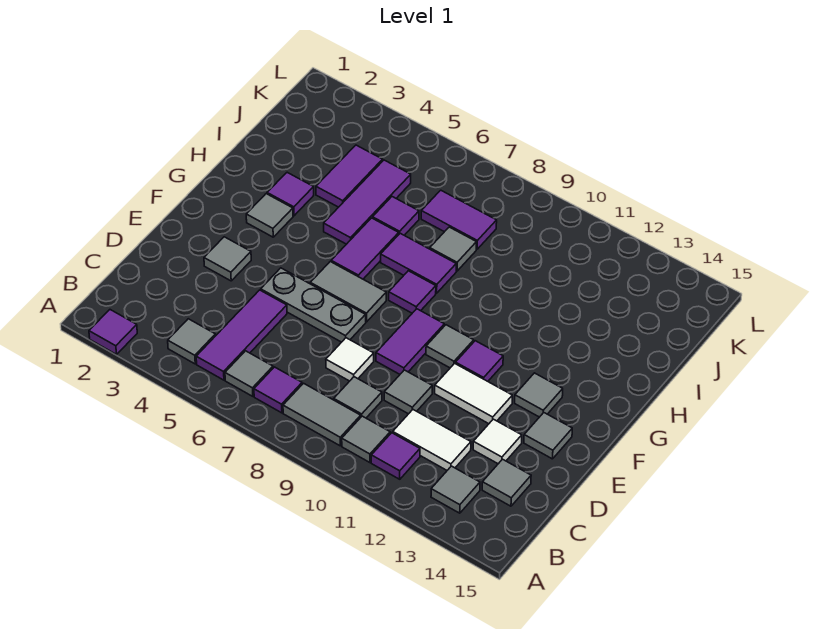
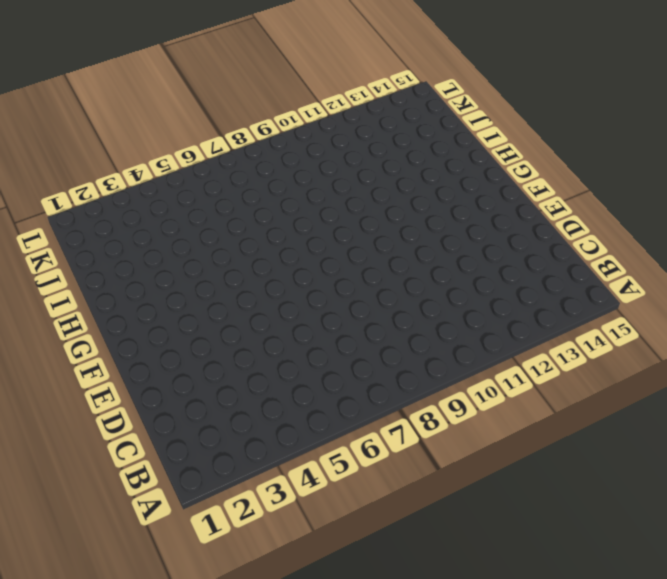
none -> purple tile A2 level 1
none -> grey tile B4 level 1
none -> purple tile B5:D5 level 1
none -> grey tile B6 level 1

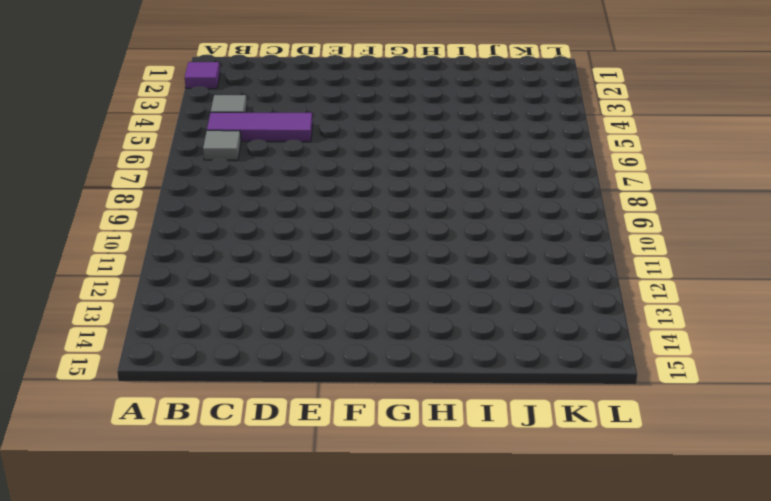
none -> purple tile B7 level 1
none -> grey tile B8:B9 level 1
none -> grey tile B10 level 1
none -> purple tile B11 level 1

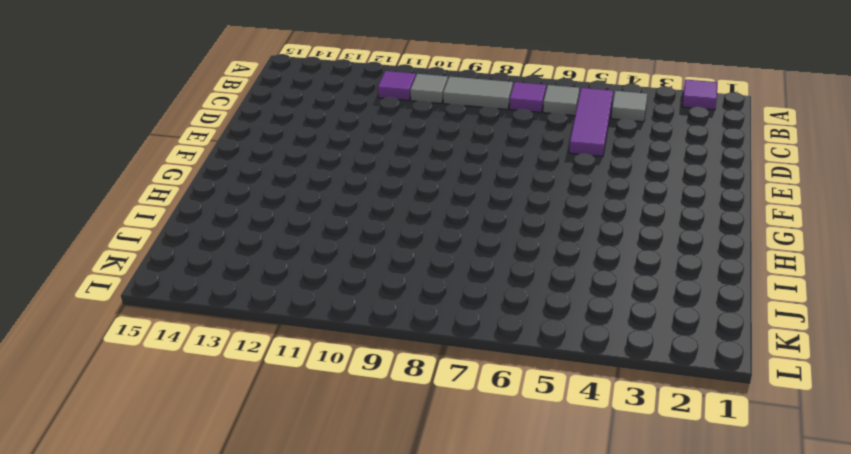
none -> grey tile B13 level 1
none -> grey tile C9 level 1
none -> white tile C11:C12 level 1
none -> grey tile C14 level 1

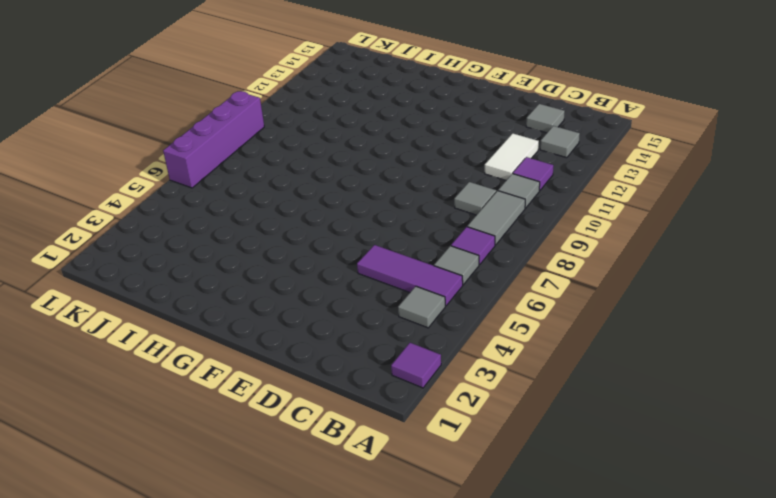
purple brick L6:L9 level 1 -> none
none -> white tile D8 level 1
none -> grey tile D10 level 1
none -> white tile D13 level 1
none -> grey tile E3 level 1

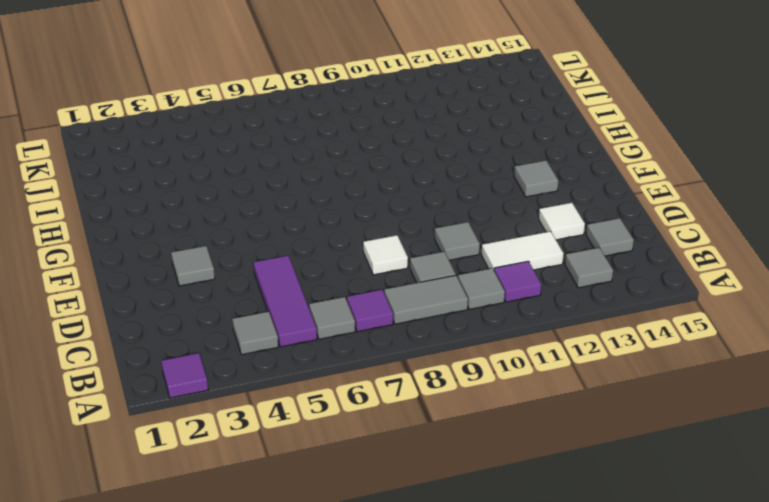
none -> grey plate E5:E7 level 1
none -> purple tile E9:F9 level 1
none -> white tile E11:E12 level 1
none -> grey tile E14 level 1

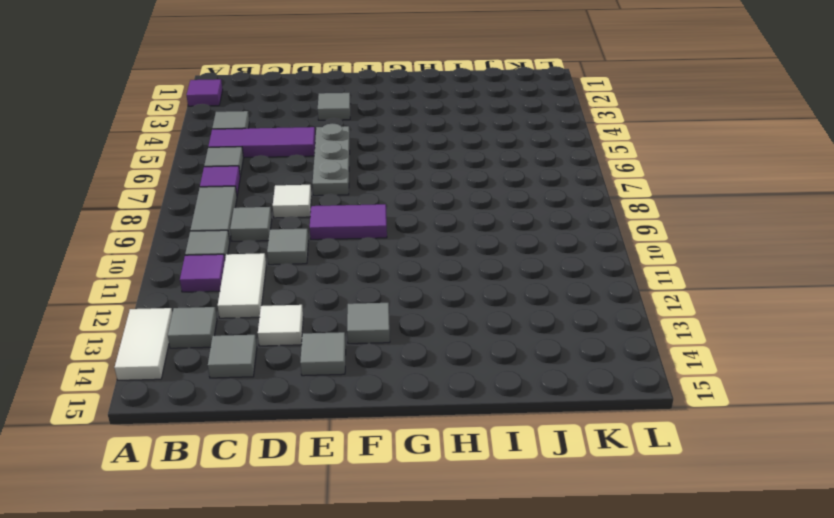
white tile A13:A14 level 1 -> white tile E11:E12 level 1
none -> grey tile F6:F7 level 1
none -> grey tile F10 level 1
none -> purple tile F11 level 1
none -> grey tile G3 level 1

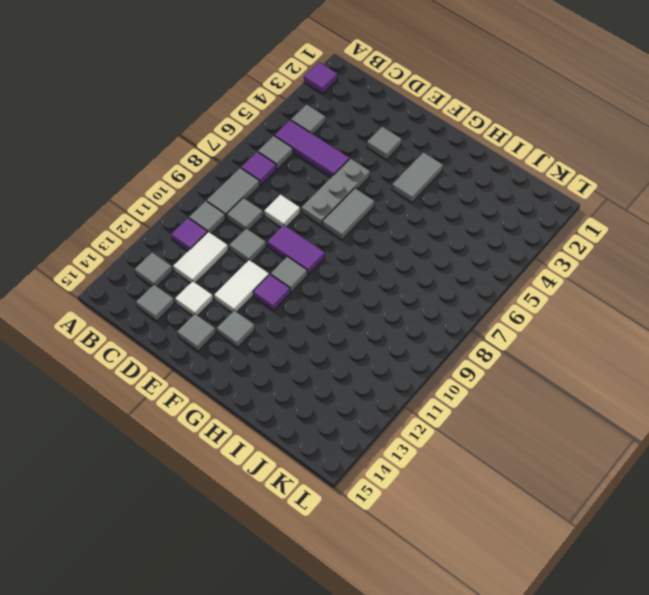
grey tile G3:G4 level 1 -> grey tile G3 level 1
none -> purple tile G6:H6 level 1
none -> purple tile G8 level 1
none -> purple tile H3 level 1
none -> purple tile H5:J5 level 1

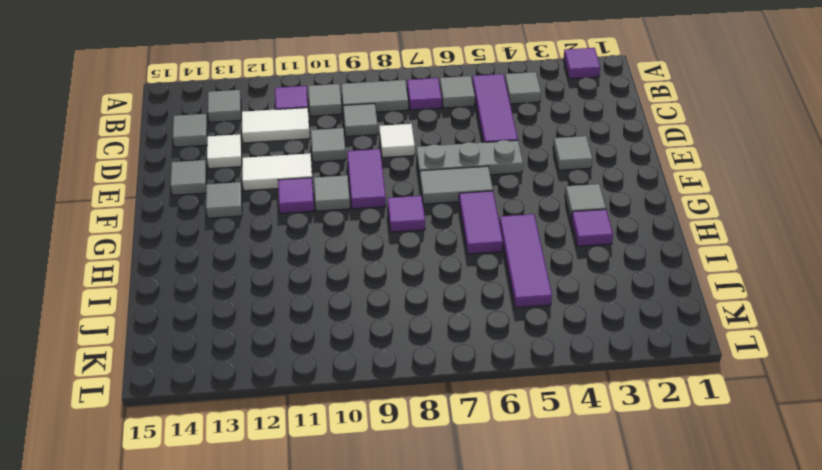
none -> purple tile H7:H8 level 1
none -> purple tile I4:J4 level 1
none -> purple tile I6 level 1
none -> grey tile I8 level 1

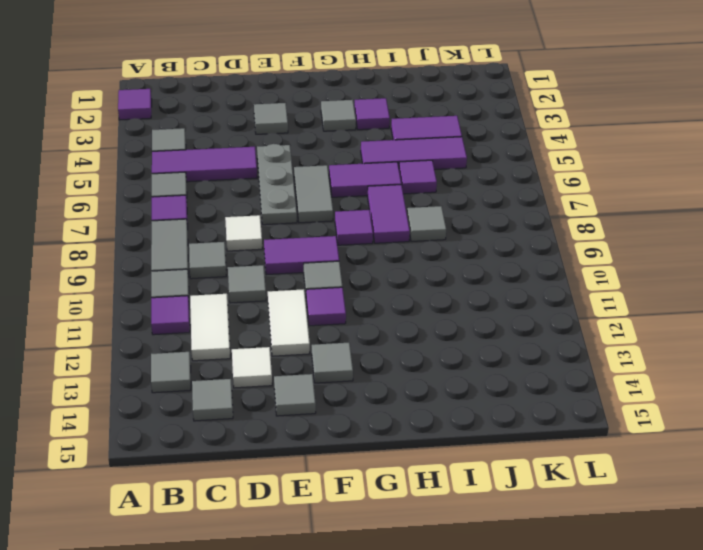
none -> purple tile J7:J8 level 1

